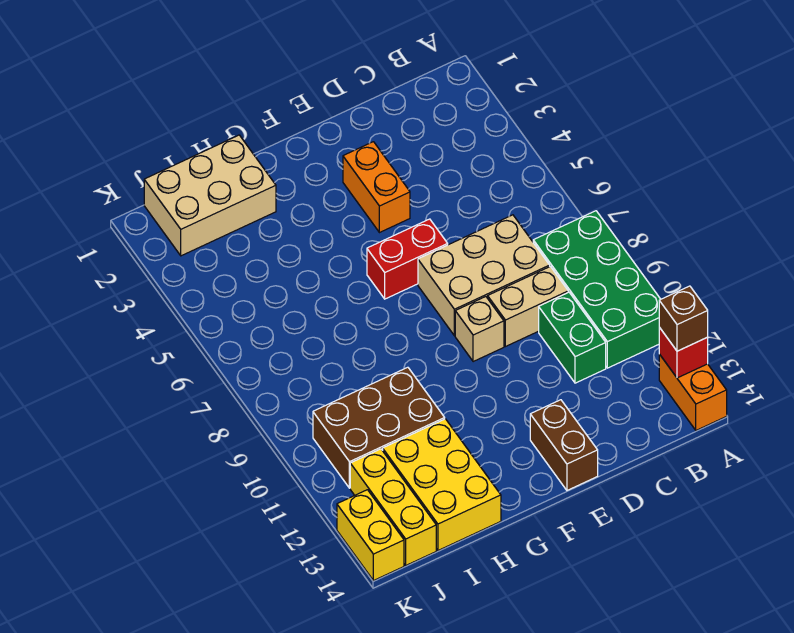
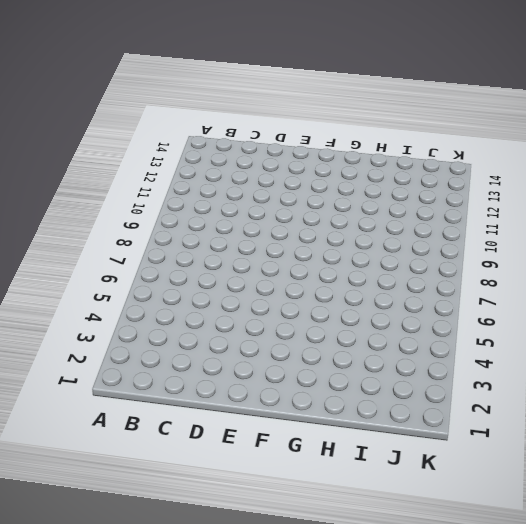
none -> green brick A8:B11 level 1
none -> orange brick A13:A14 level 1
none -> tan brick C7:E8 level 1

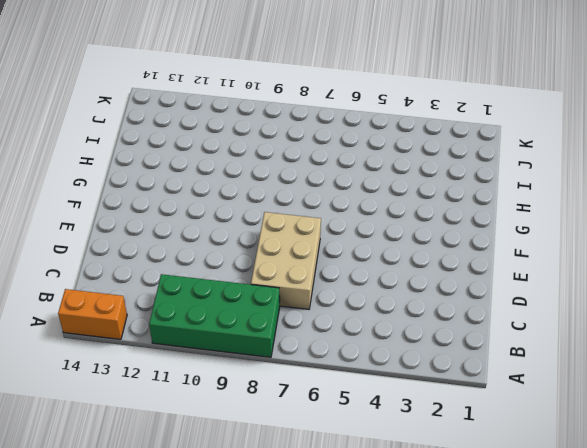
none -> tan brick C9:D9 level 1
none -> green brick C10:C11 level 1
none -> orange brick E3:E4 level 1

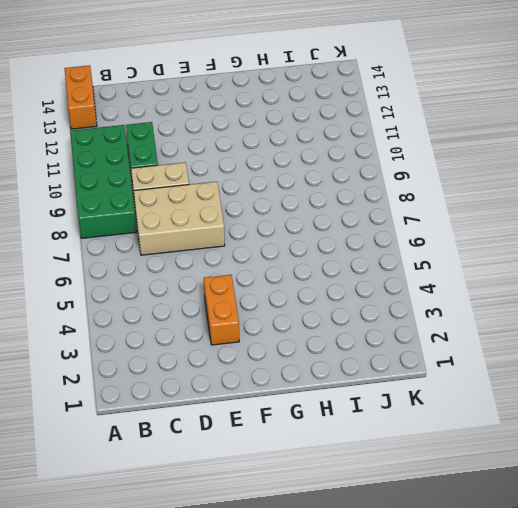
none -> red brick E6:F6 level 1
none -> tan brick E9 level 1
none -> brown brick E13:E14 level 1

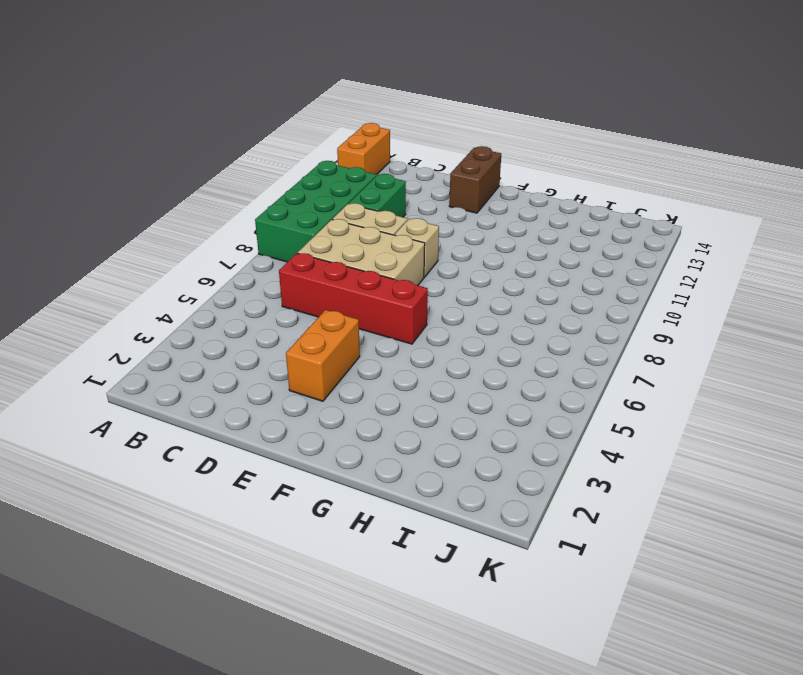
red brick C6:F6 level 1 -> red brick E6:F6 level 1
none -> tan brick H1:J2 level 1
none -> brown brick H10:J11 level 1
none -> yellow brick H12:I14 level 1

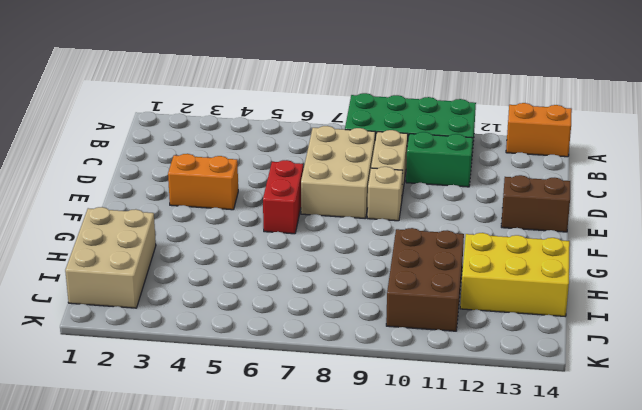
none -> yellow brick J12:J14 level 1
none -> yellow brick K13:K14 level 1
none -> red brick A13 level 2

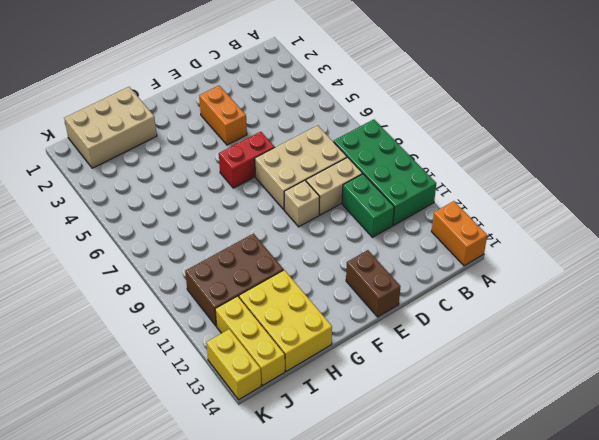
none -> red brick A13 level 2
none -> brown brick A13 level 3

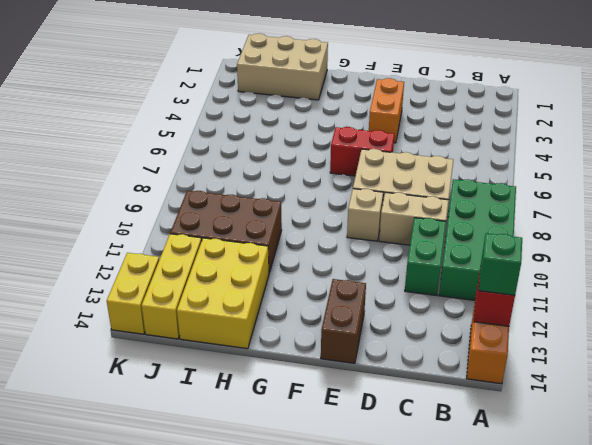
green brick A13 level 3 -> brown brick A13 level 3

